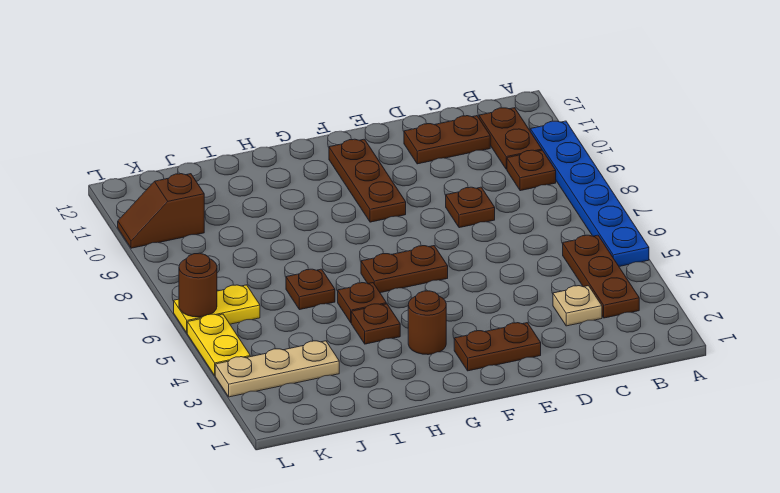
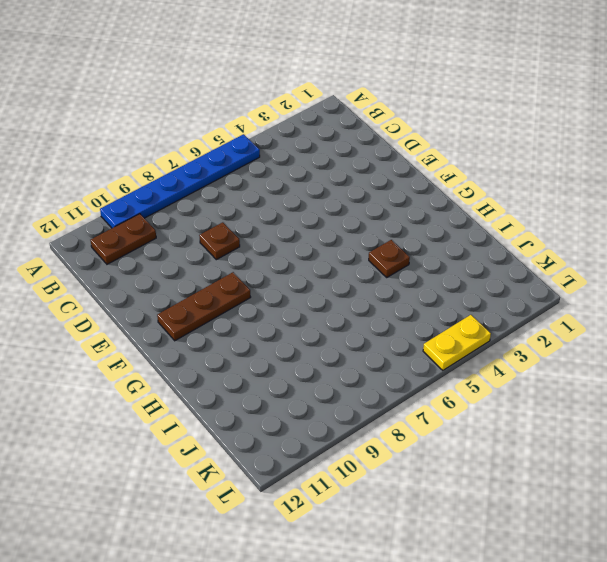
none -> brown plate B3:B5 level 1
none -> brown plate B9 level 1
none -> tan plate C3 level 1

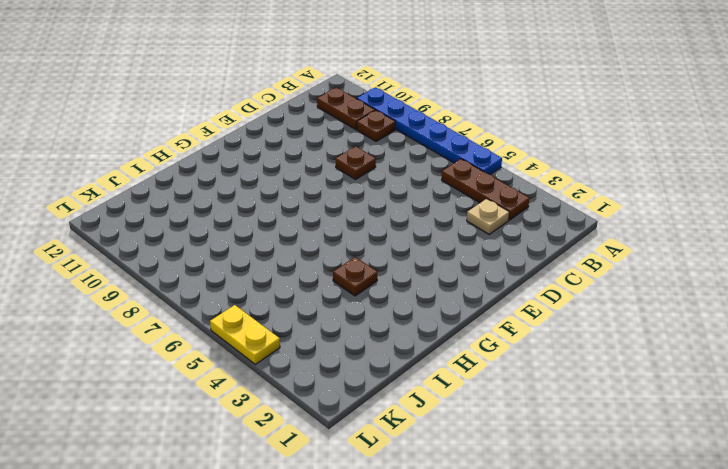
none -> brown plate C11:D11 level 1
none -> brown plate E2:F2 level 1
none -> brown plate F6:G6 level 1

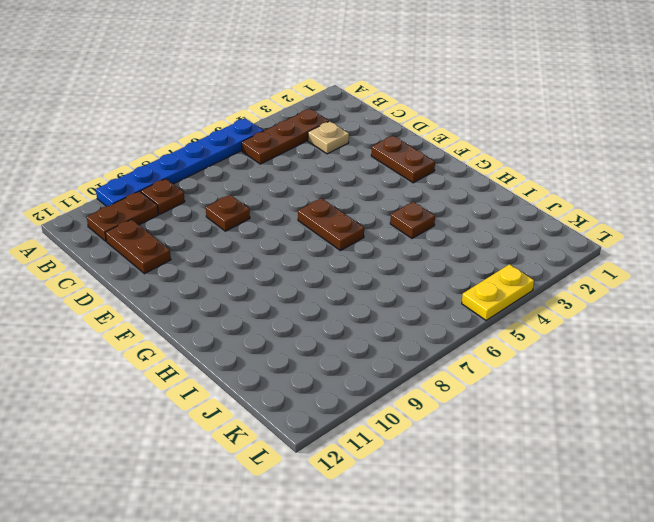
none -> brown plate F9:F11 level 1
none -> brown round brick G3 level 1
none -> brown plate H5 level 1

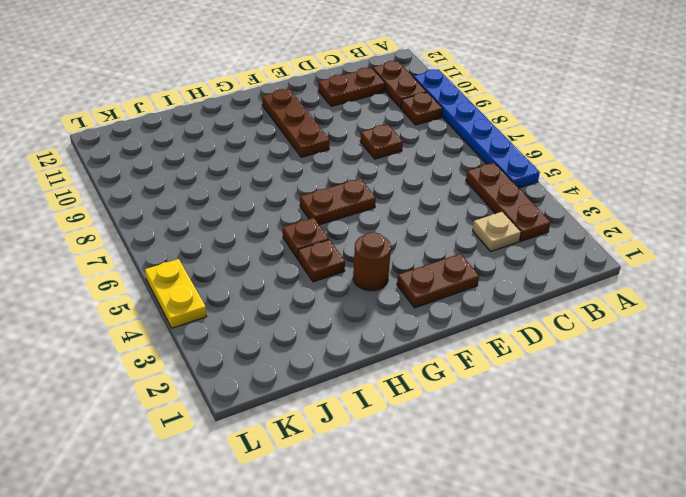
none -> brown plate I6 level 1
none -> tan plate J3:L3 level 1
none -> yellow plate K6:L6 level 1

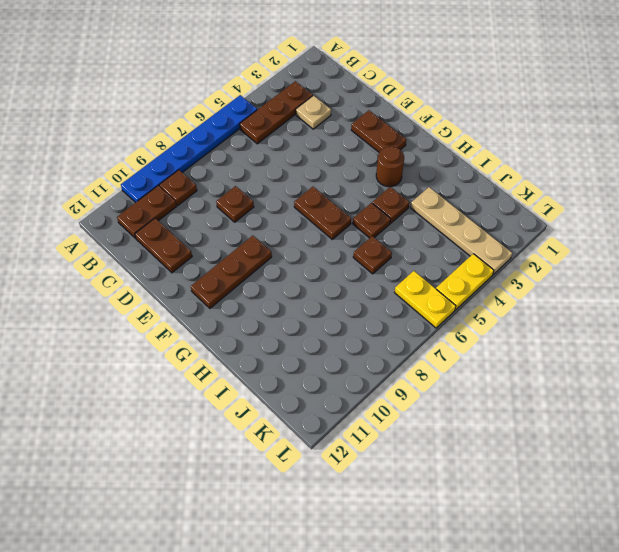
tan plate I3:L3 level 1 -> tan plate J3:L3 level 1
none -> brown slope K10:L10 level 1 top K
none -> brown round brick L6 level 2

